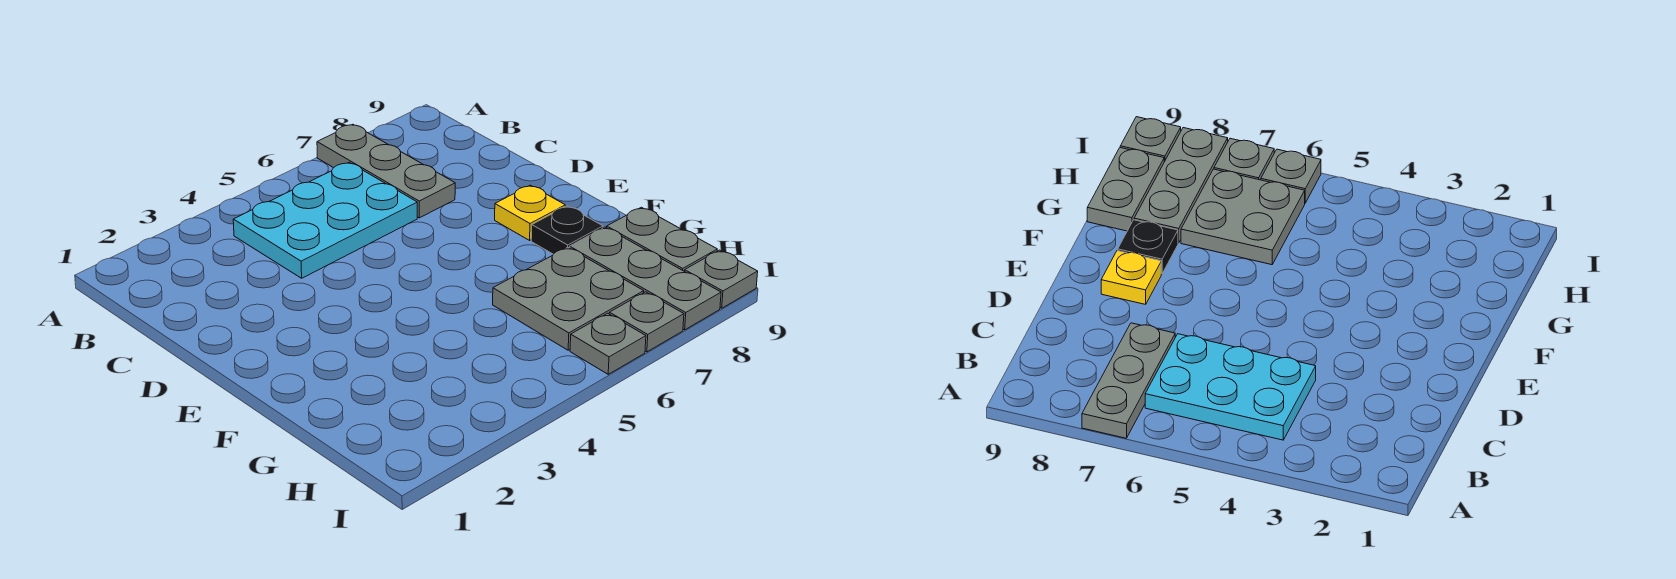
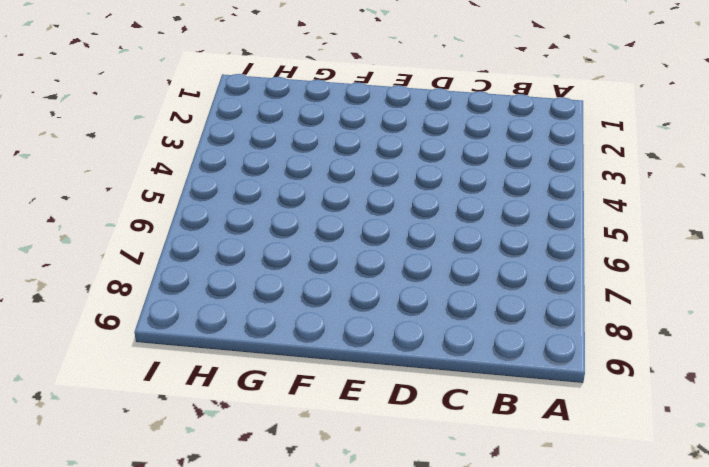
none -> grey plate A7:C7 level 1
none -> cyan plate B4:C6 level 1

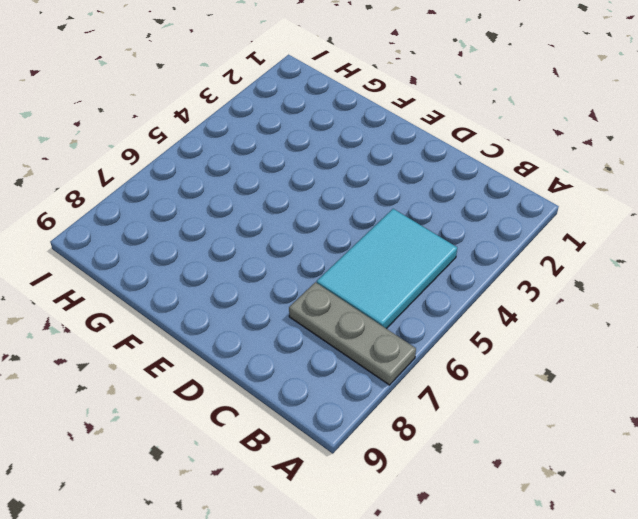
cyan tile B4:C6 level 1 -> cyan plate B4:C6 level 1
none -> yellow plate E8 level 1
none -> black plate F8 level 1

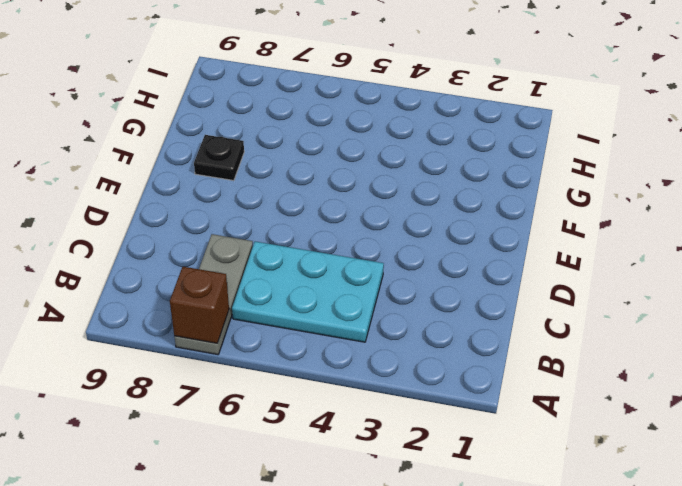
brown brick A7 level 2 -> none
none -> yellow plate E8 level 1
none -> grey plate G6:H7 level 1

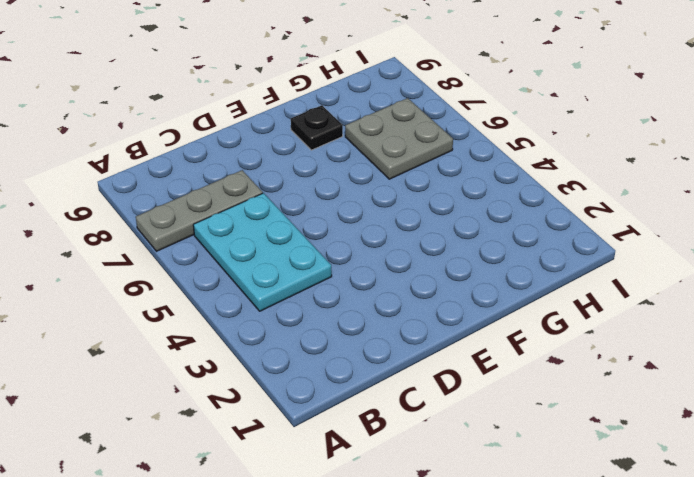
none -> yellow plate E8 level 1
none -> grey plate G8:I8 level 1

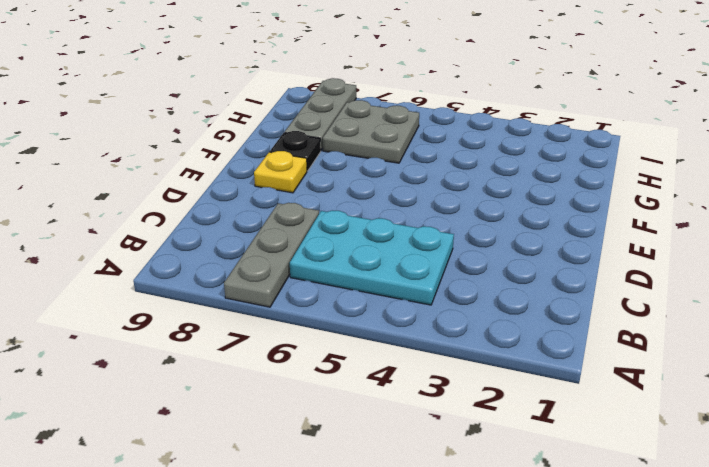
none -> grey plate G9:H9 level 1
none -> grey plate I6 level 1

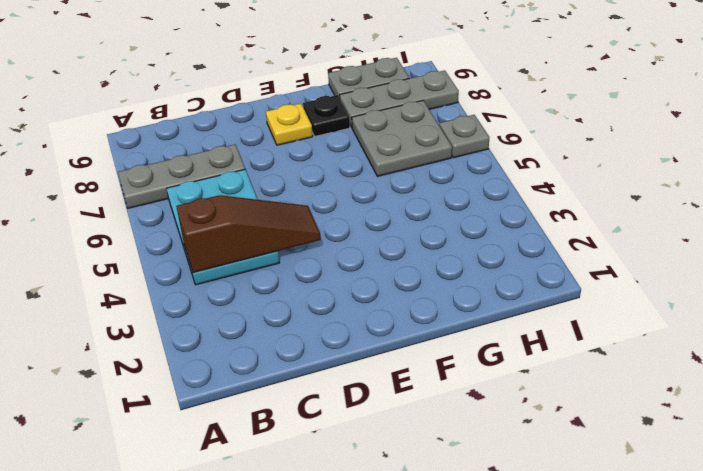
brown slope B4:D4 level 2 top B -> none
none -> grey plate I7 level 1
none -> grey plate I9 level 1

